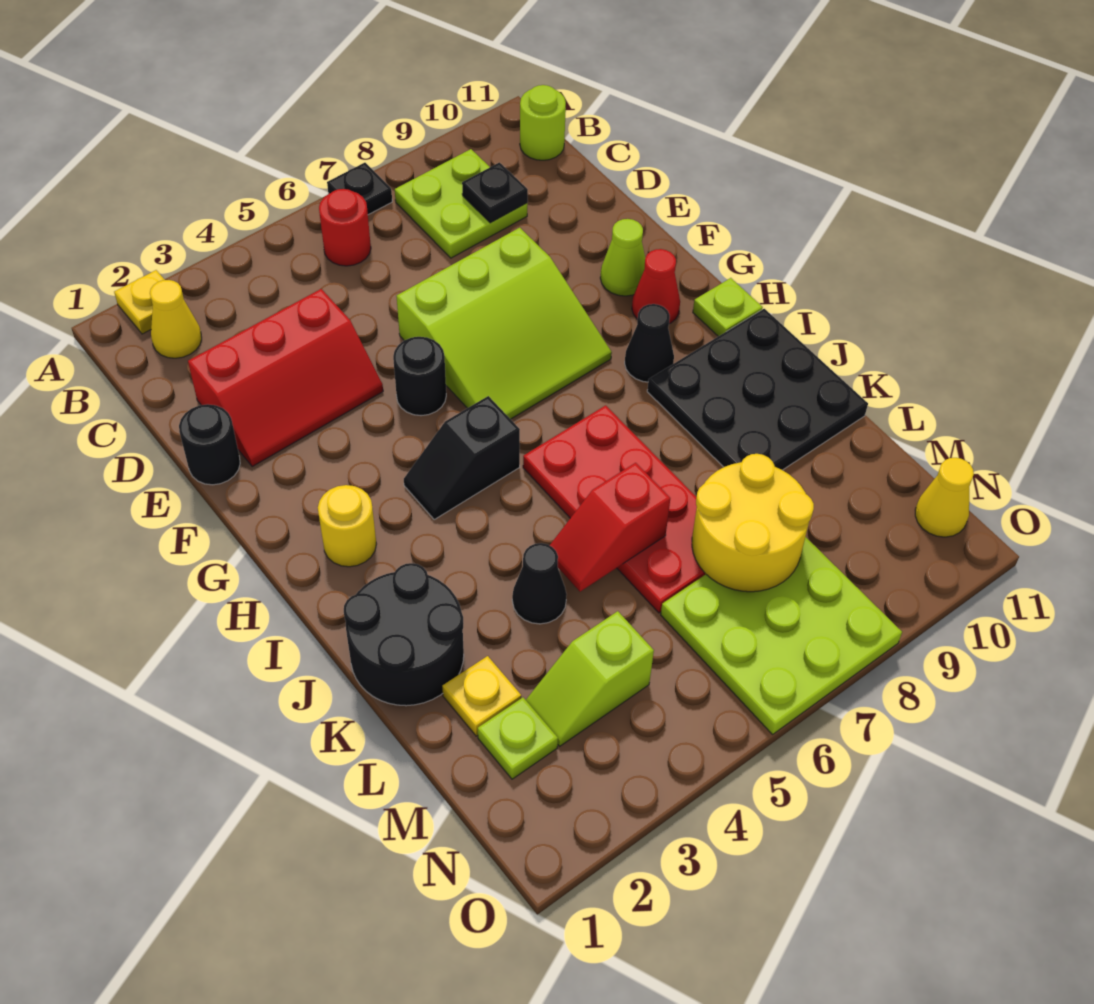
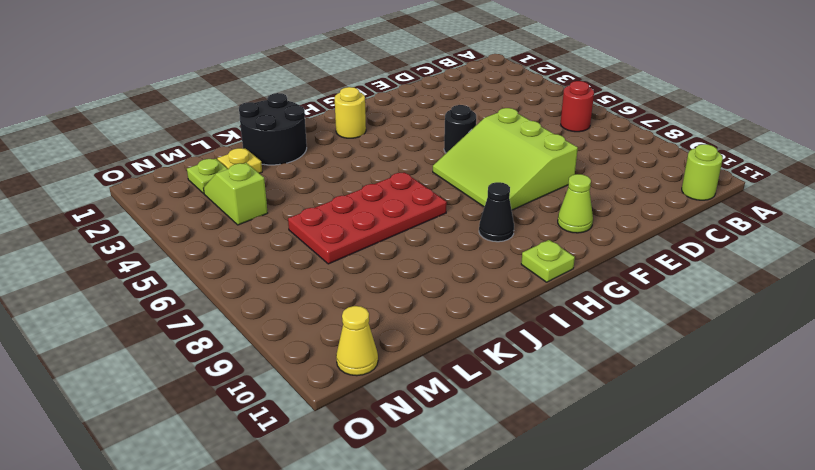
none -> yellow plate A2 level 1
none -> black plate A7 level 1
none -> yellow cone B2 level 1

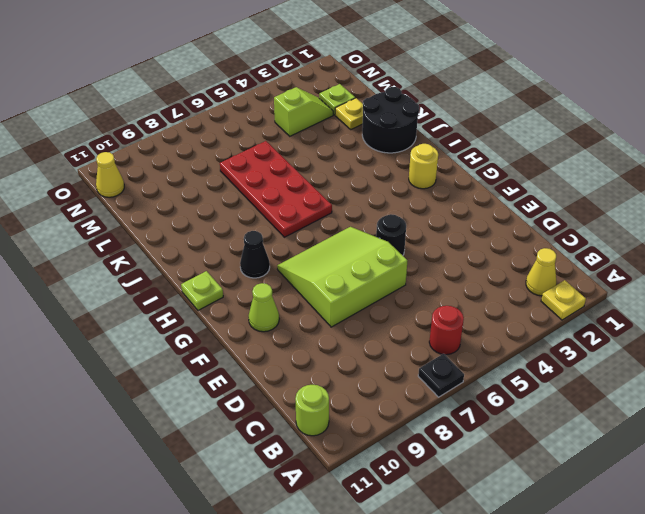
none -> lime plate B8:C9 level 1
none -> red slope D2:E4 level 1 top D
none -> black round brick E1 level 1

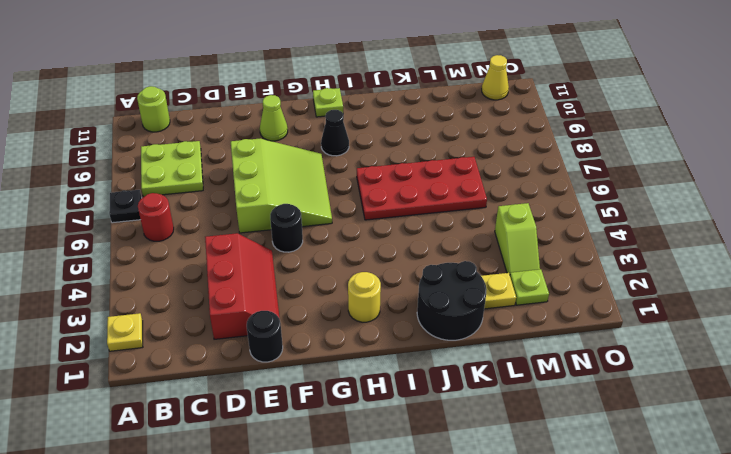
none -> yellow cone B2 level 1
none -> red cone G10 level 1
none -> black slope H4:H5 level 1 top 5

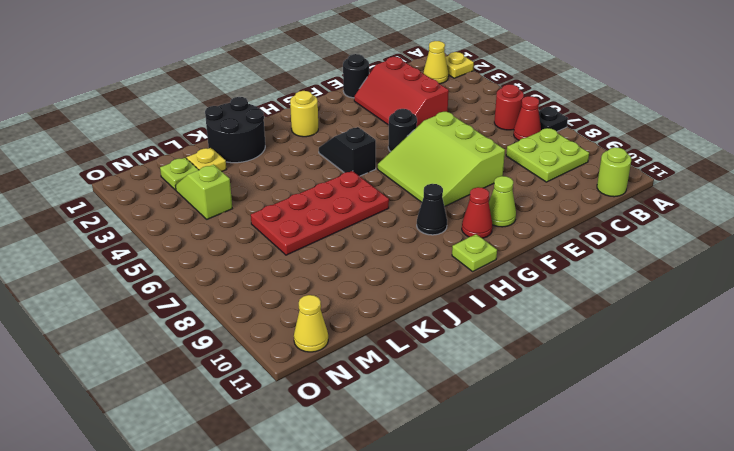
red cone B7 level 1 -> none
none -> black plate I9:K11 level 1
none -> black cone K4 level 1
none -> lime plate M6:O8 level 1

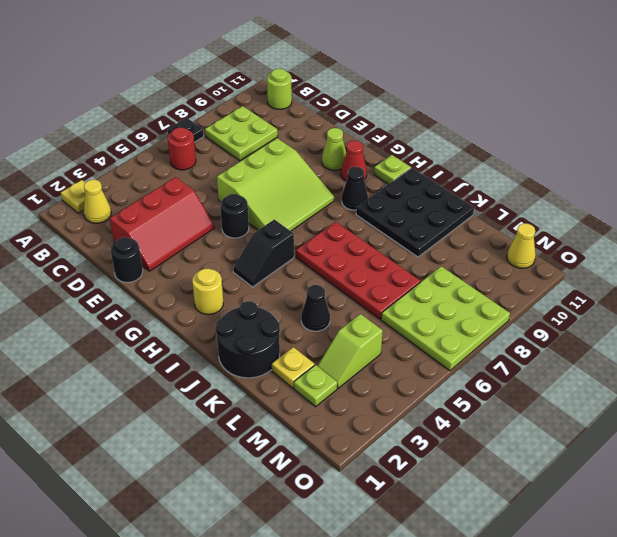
none -> black plate C9 level 2
none -> red slope K5:K6 level 2 top 6
none -> yellow round brick L7:M8 level 2

